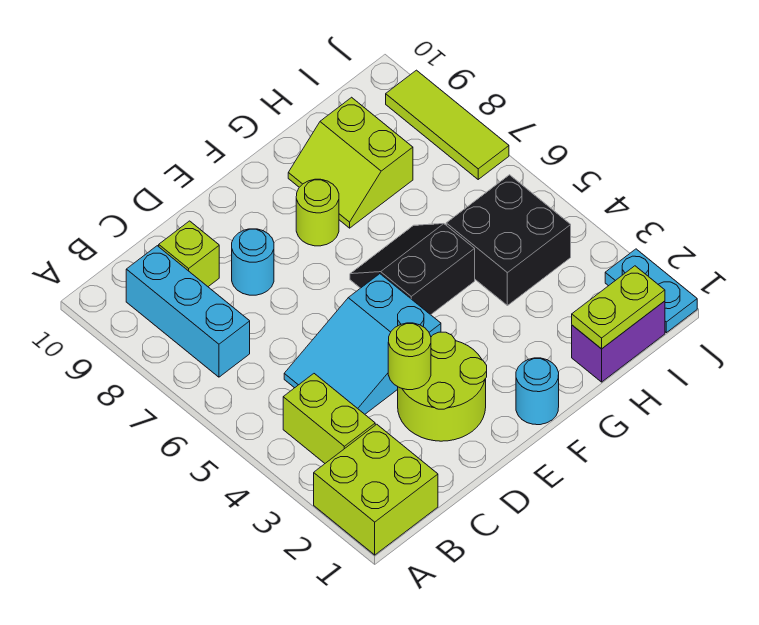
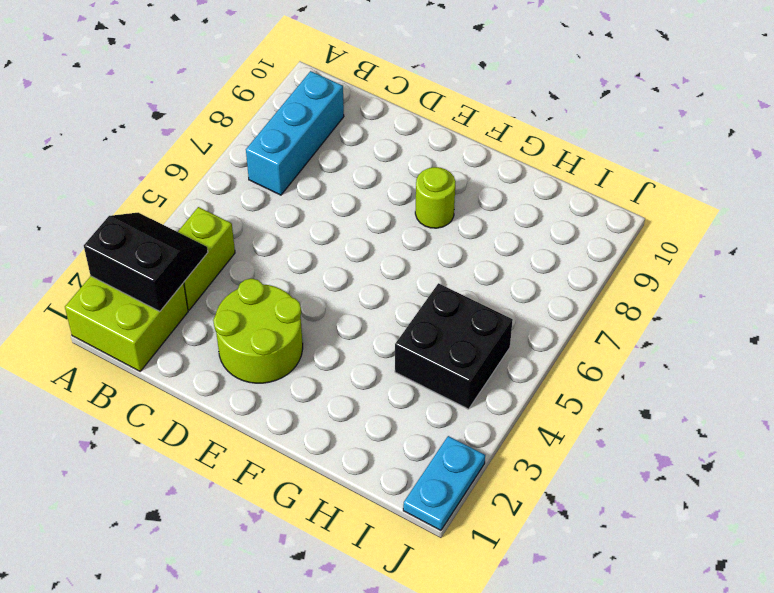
black slope A2:B3 level 2 top 2 -> black slope F5:G6 level 1 top 5
none -> cyan slope C4:E5 level 1 top E
none -> lime brick C9 level 1
none -> cyan round brick D8 level 1

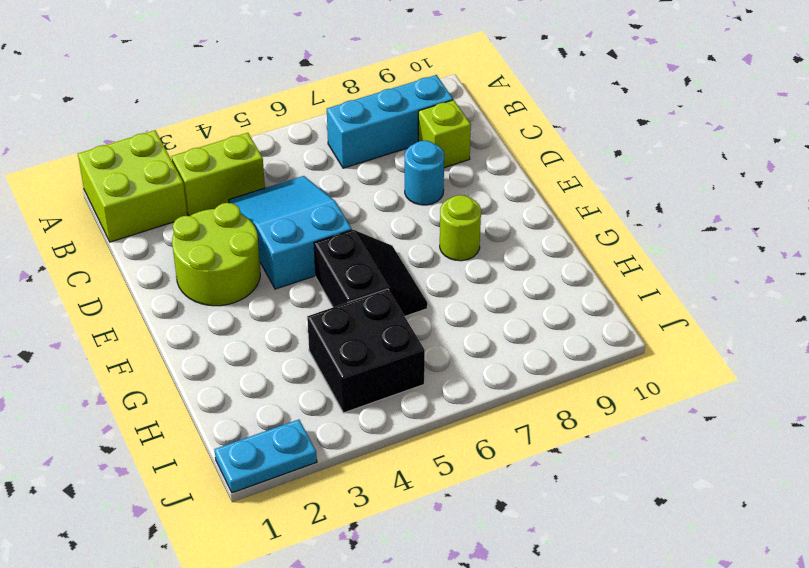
none -> cyan round brick F1 level 1
none -> lime slope G8:H9 level 1 top H
none -> purple brick H1:I1 level 1

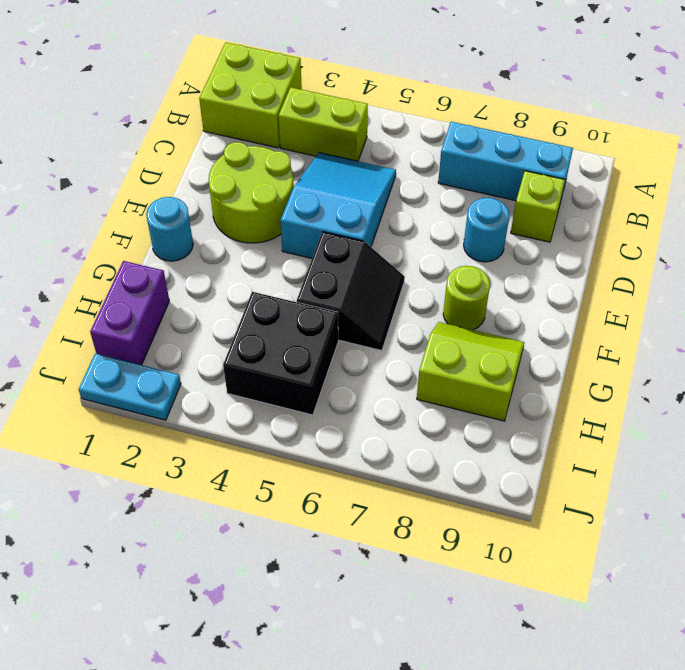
none -> lime tile J7:J9 level 1
none -> lime round brick D3 level 2
none -> lime plate H1:I1 level 2

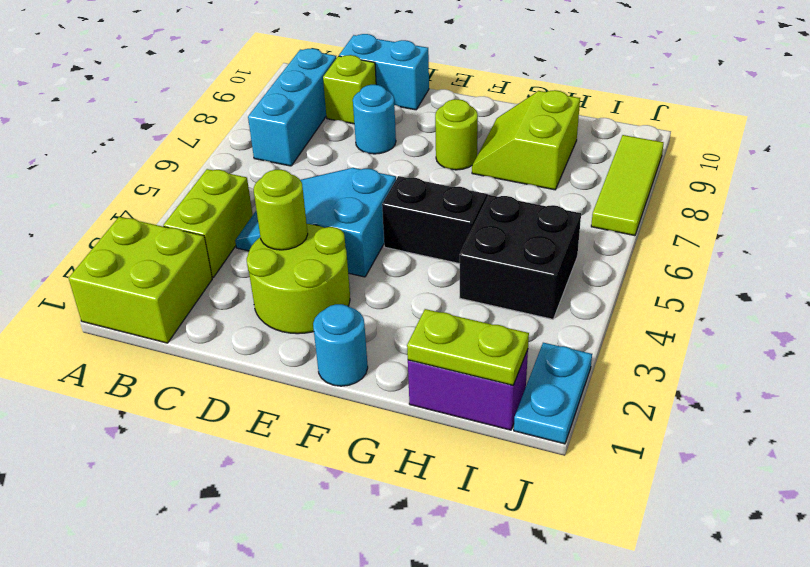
cyan brick C10:D10 level 1 -> none

